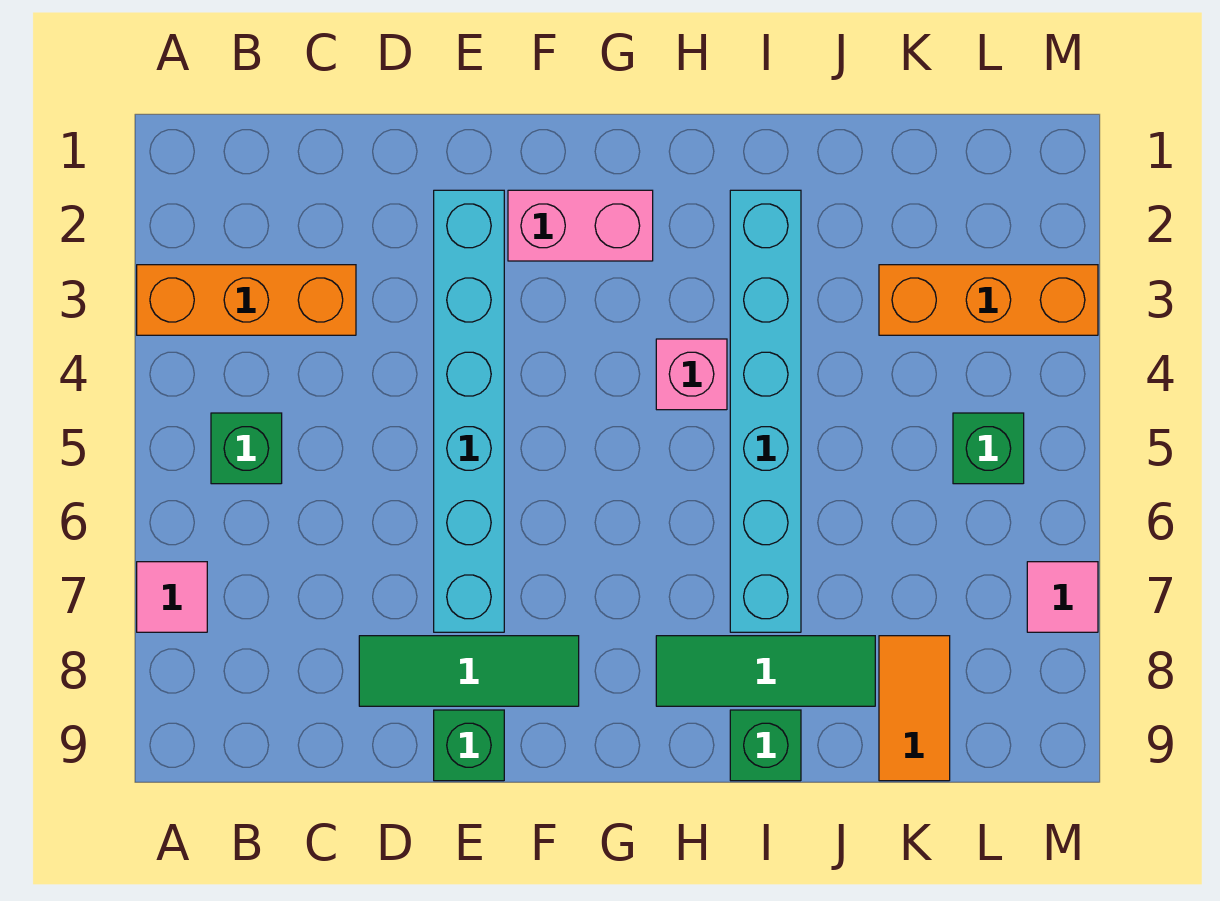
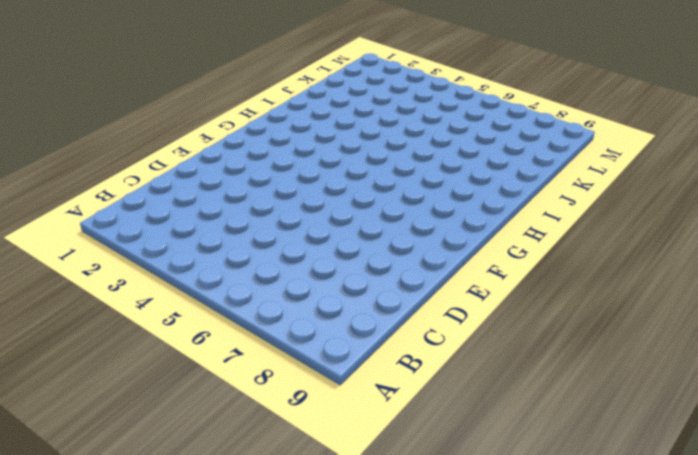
none -> orange brick A3:C3 level 1
none -> pink tile A7 level 1
none -> green brick B5 level 1

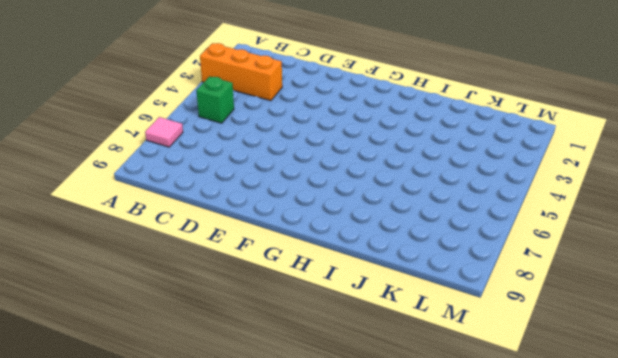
none -> green tile D8:F8 level 1
none -> cyan brick E2:E7 level 1
none -> green brick E9 level 1

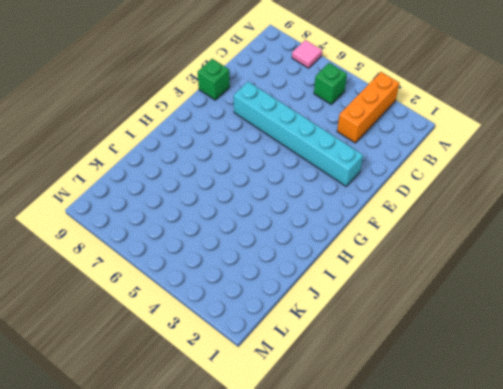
none -> green tile D8:F8 level 1
none -> pink brick F2:G2 level 1
none -> pink brick H4 level 1

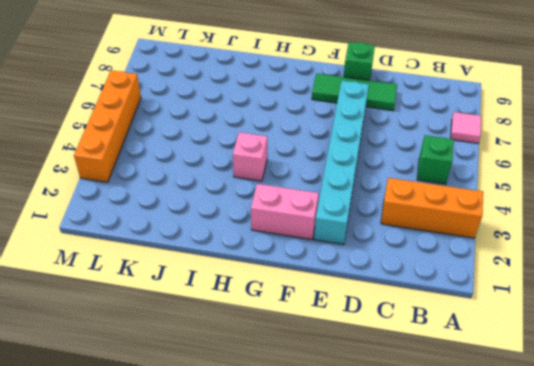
orange brick M3:M6 level 1 -> orange brick K3:M3 level 1
none -> green tile H8:J8 level 1
none -> cyan brick I2:I7 level 1
none -> green brick I9 level 1

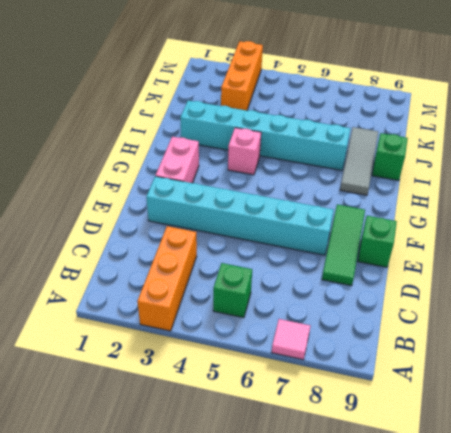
grey tile H8:J8 level 1 -> green tile H8:J8 level 1
none -> orange tile K8:K9 level 1
none -> green brick L5 level 1
none -> pink tile M7 level 1

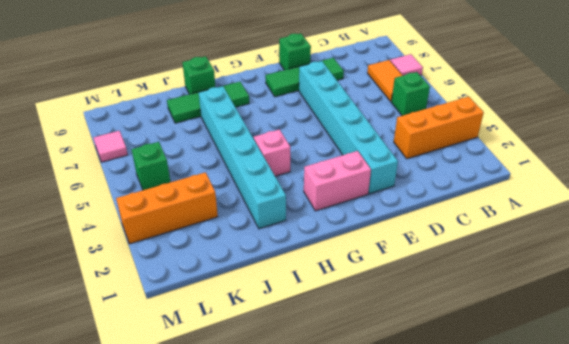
orange tile B6:B7 level 1 -> orange tile K8:K9 level 1

